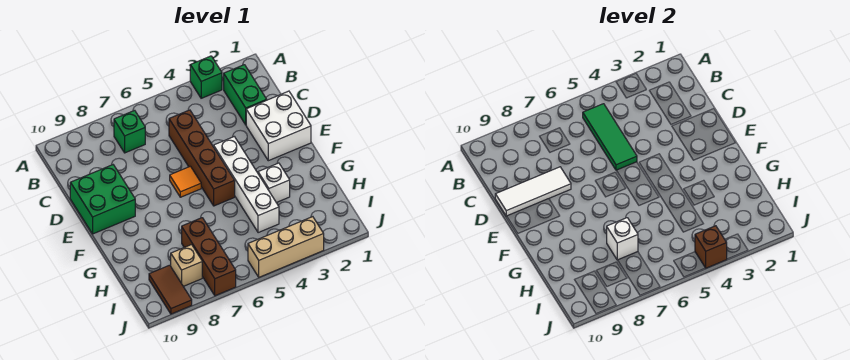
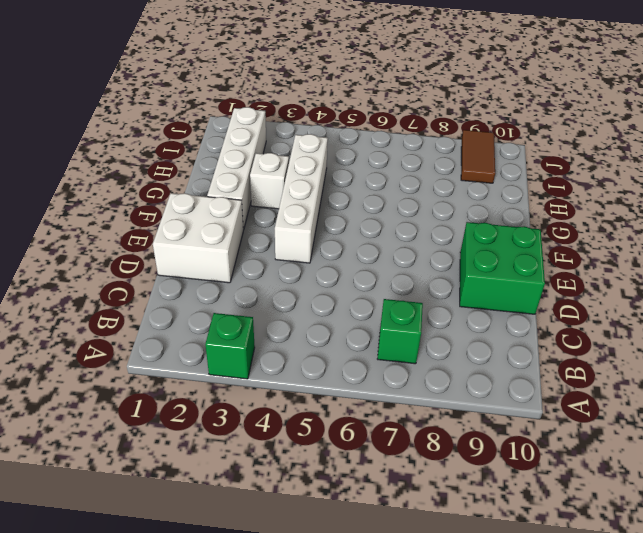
white brick F2:I2 level 1 -> none
none -> green brick B2:C2 level 1
none -> brown brick C5:F5 level 1
none -> orange tile E6 level 1

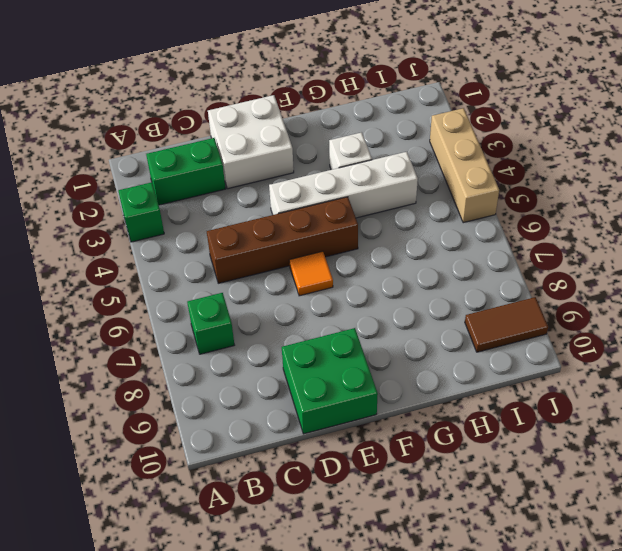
none -> brown brick H7:J7 level 1
none -> tan brick I8 level 1
none -> green tile B5:D5 level 2

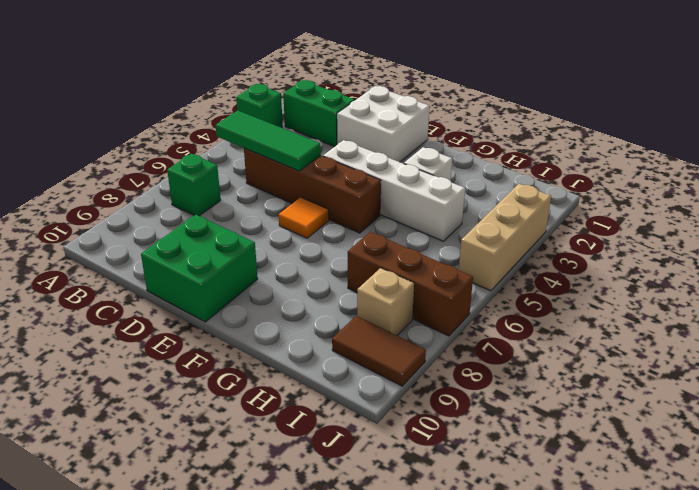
none -> white tile D8:D10 level 2
none -> white brick H7 level 2
none -> brown brick J4 level 2

